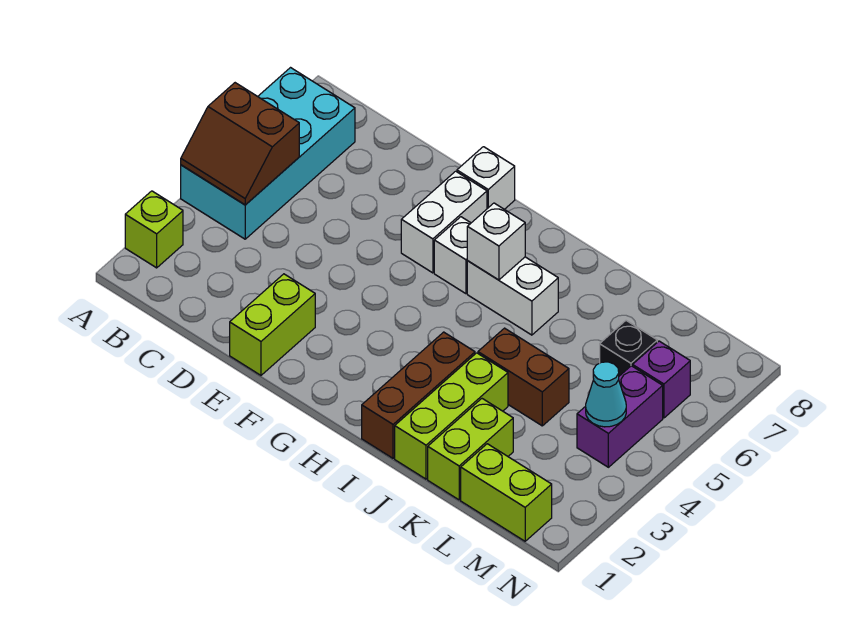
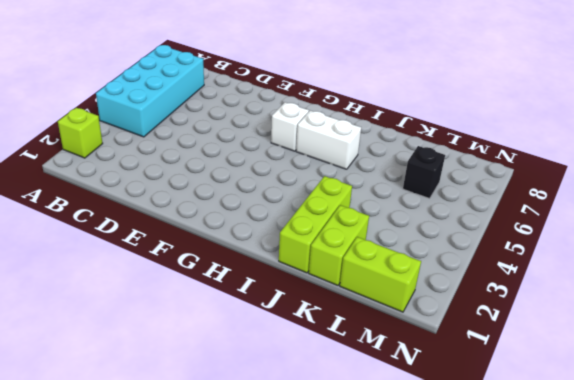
none -> lime brick E1:E2 level 1
none -> white brick F6:F7 level 1
none -> white brick F8 level 1

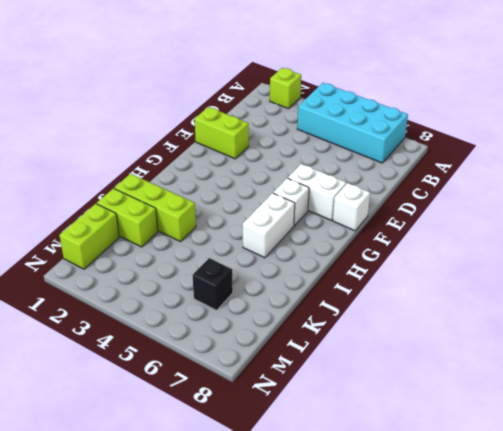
none -> brown brick I1:I3 level 1
none -> brown brick J4:K4 level 1
none -> purple brick M4:M5 level 1

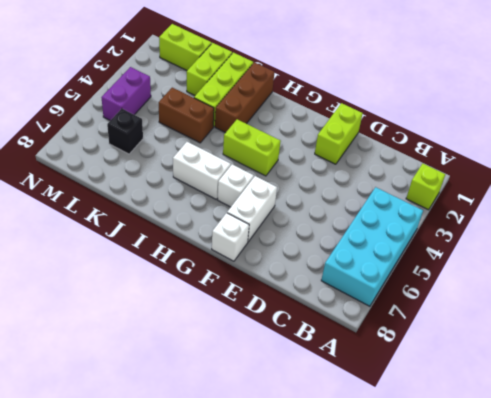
lime brick G4:H4 level 1 -> none
none -> purple brick M6 level 1
none -> brown slope A4:B5 level 2 top 5
none -> white brick H6 level 2

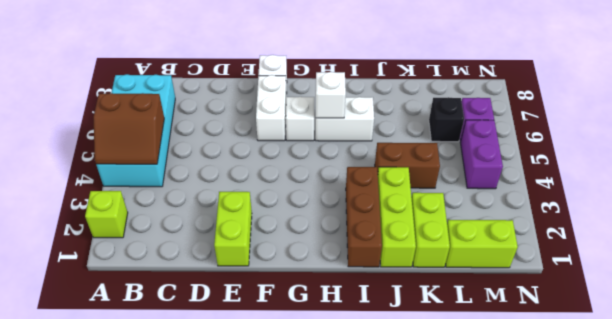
none -> cyan cone M4 level 2

